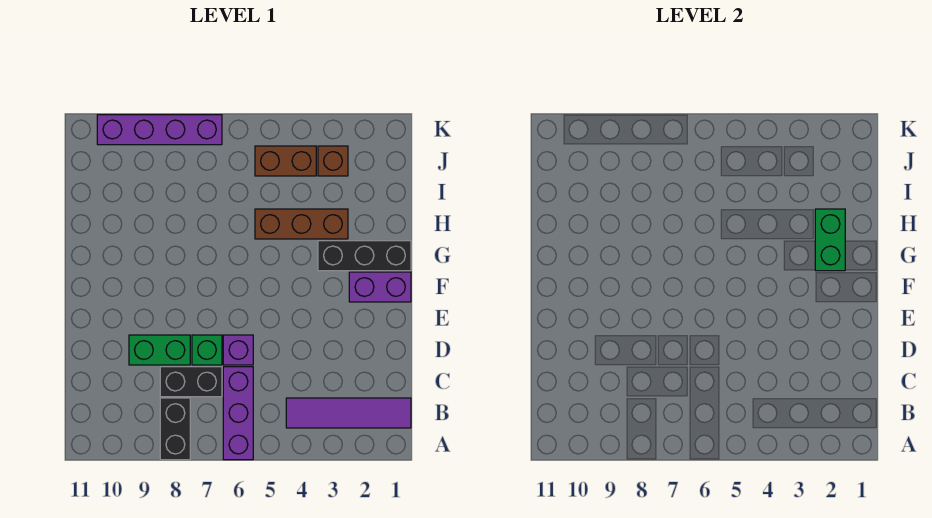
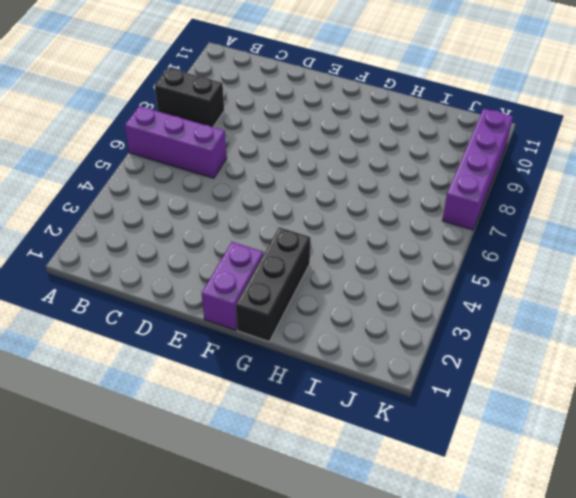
none -> purple tile B1:B4 level 1
none -> black brick C7:C8 level 1
none -> purple brick D6 level 1

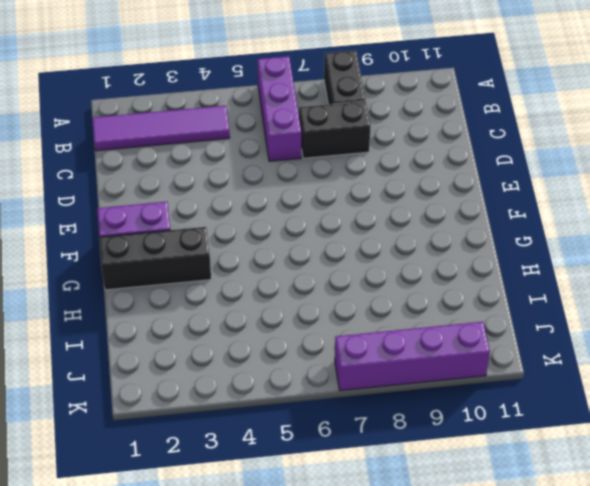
none -> purple brick D6 level 1
none -> green brick D7 level 1
none -> green brick D8:D9 level 1

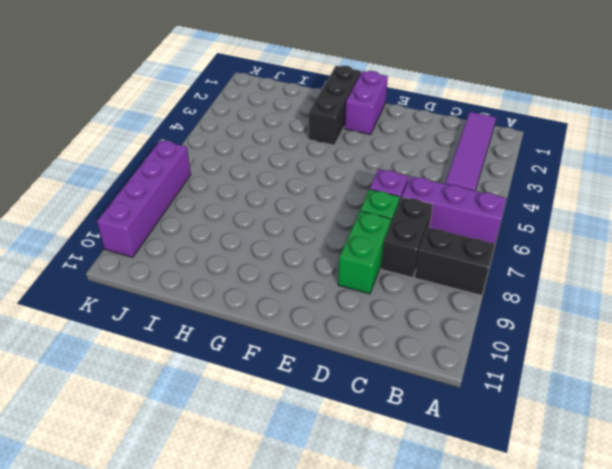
none -> brown brick H3:H5 level 1
none -> brown brick J3 level 1
none -> brown brick J4:J5 level 1

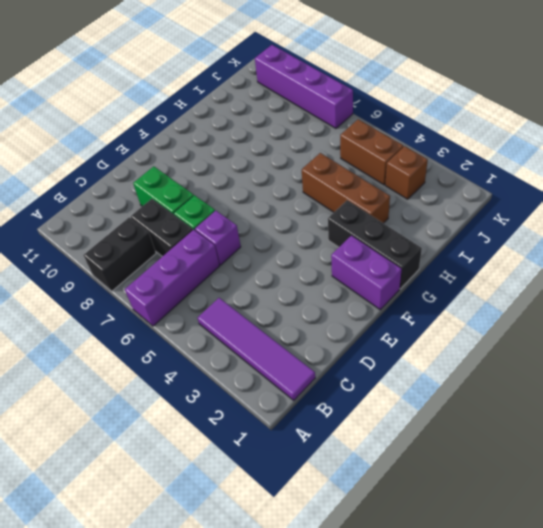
none -> green brick G2:H2 level 2

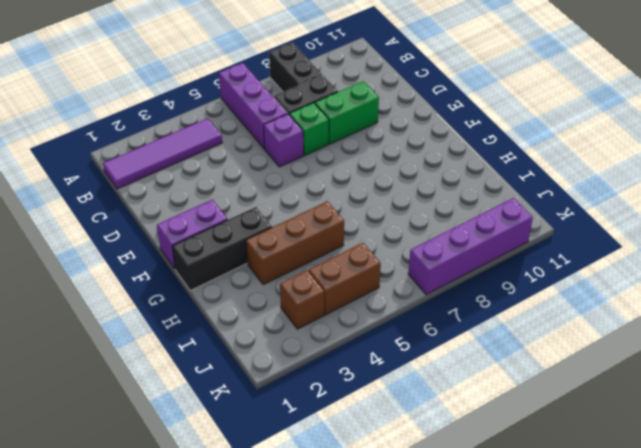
none -> green brick G2:H2 level 2

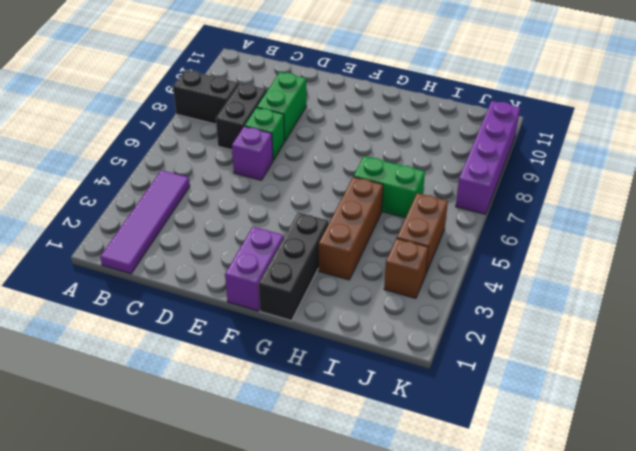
green brick H6:I6 level 1 -> green brick G2:H2 level 2
none -> purple brick A6:C6 level 1

